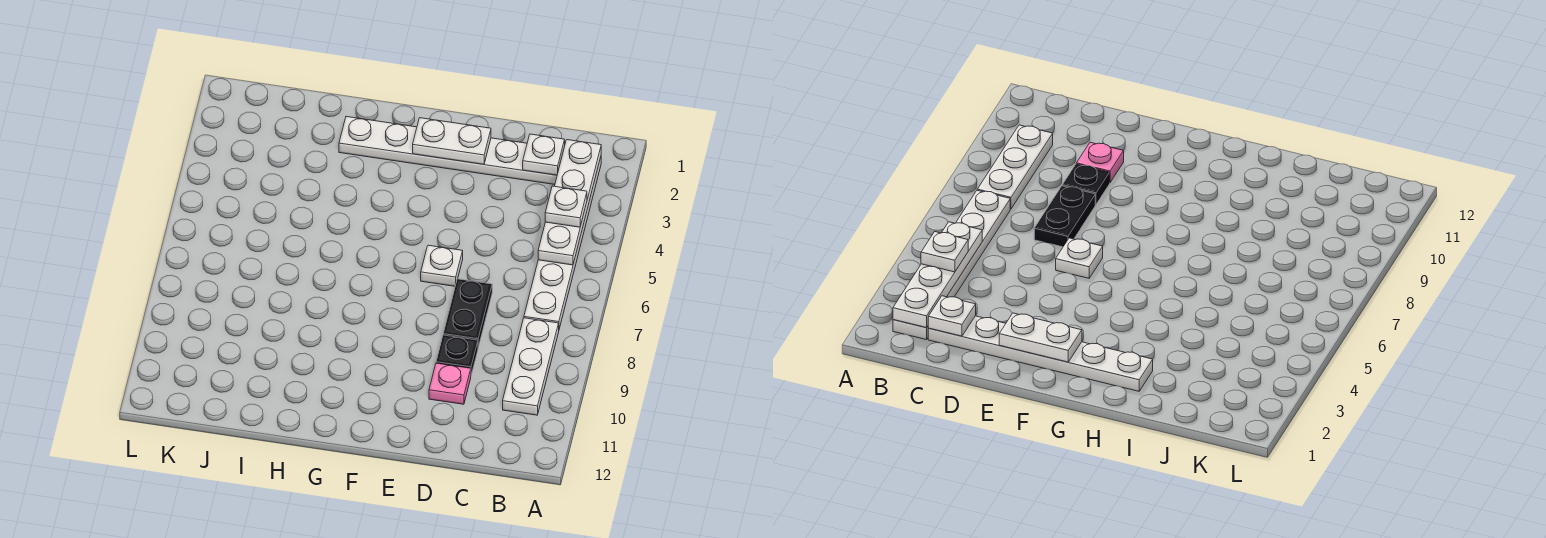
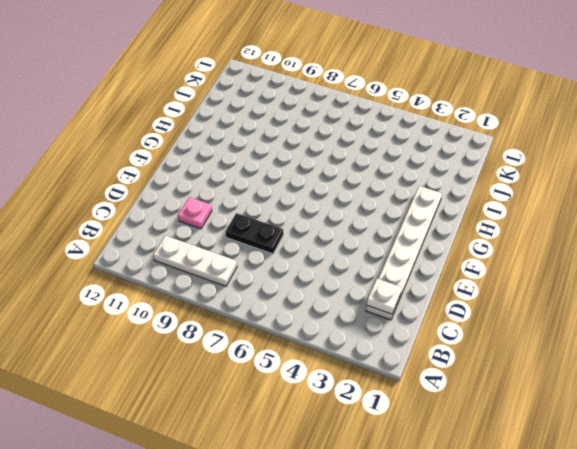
none -> white plate B2:B7 level 1
none -> black plate D9 level 1

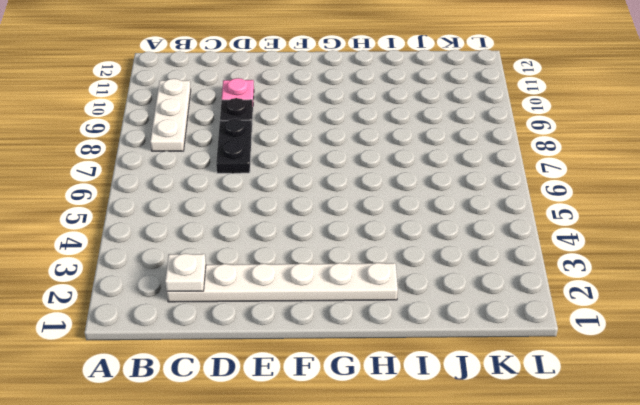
none -> white plate B2:B7 level 1
none -> white plate E6 level 1

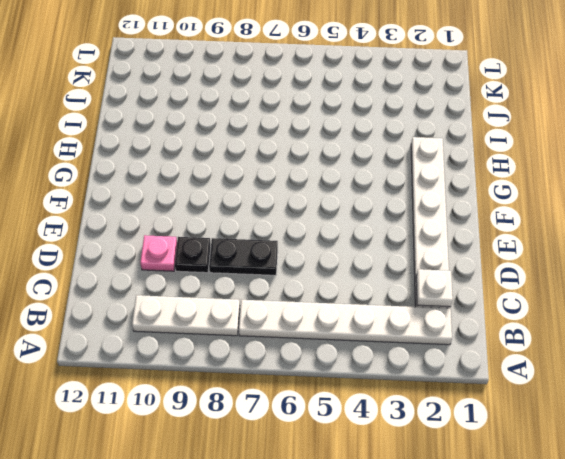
none -> white plate E6 level 1
none -> white plate B2:B5 level 2

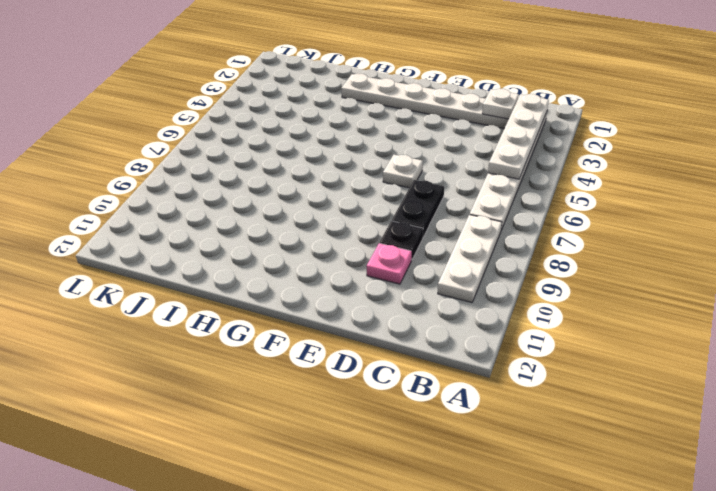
none -> white plate E2:F2 level 2
none -> white plate B4 level 3

